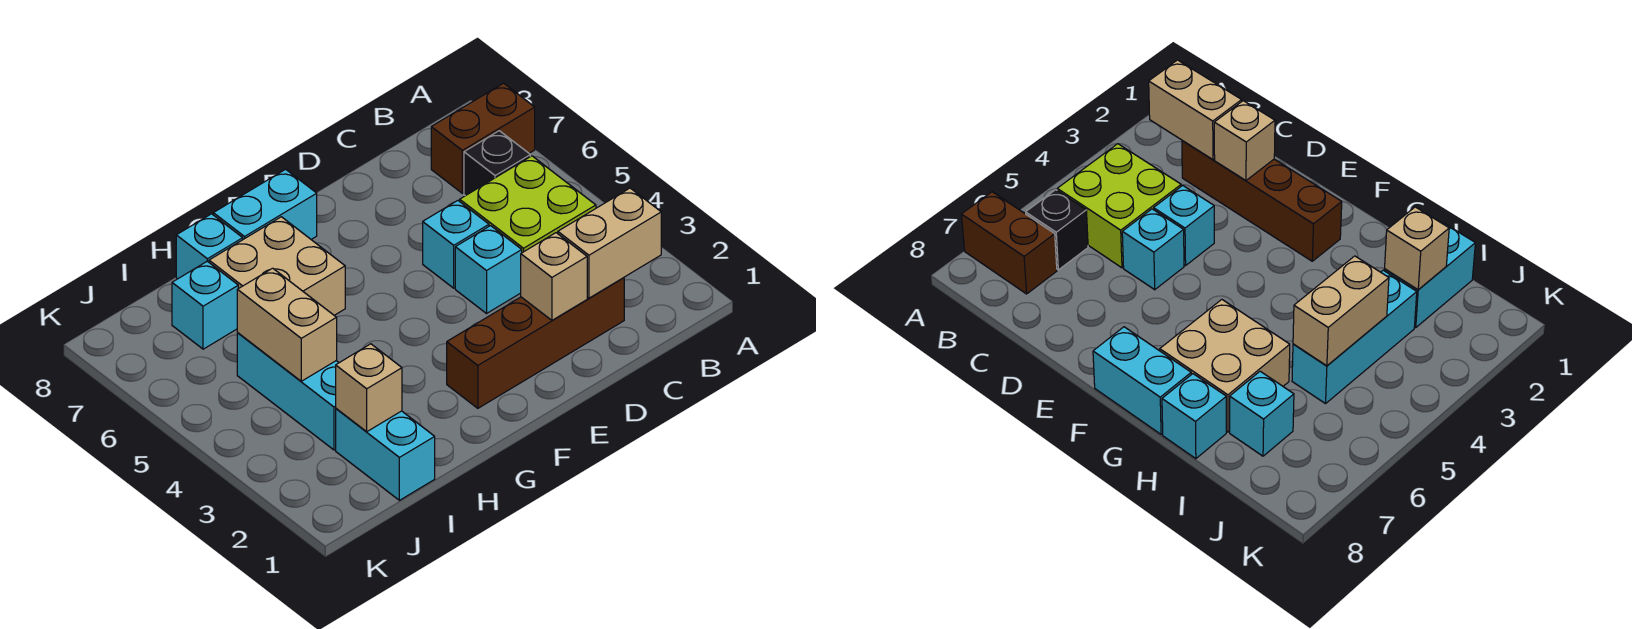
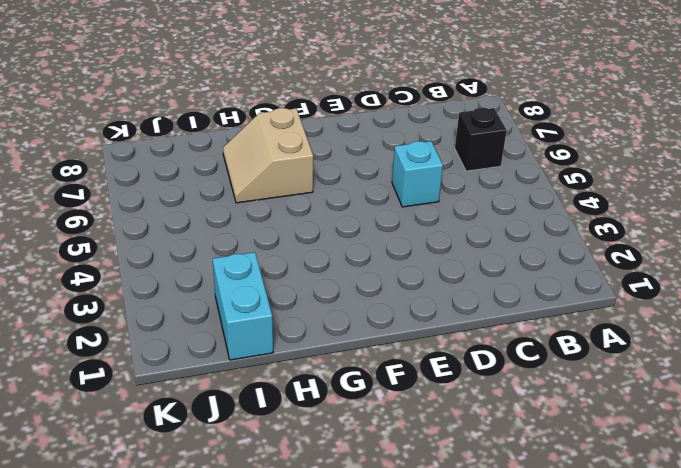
tan slope G6:H7 level 1 top G -> tan brick G6:H7 level 1
none -> brown brick A7:B7 level 1
none -> lime brick B4:C5 level 1
none -> brown brick C2:F2 level 1

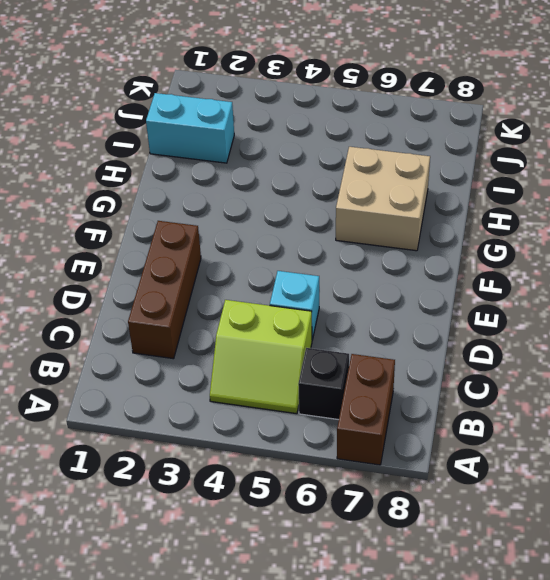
lime slope B4:C5 level 1 top C -> lime brick B4:C5 level 1
brown brick C2:E2 level 1 -> brown brick C2:F2 level 1
none -> cyan brick D4 level 1
none -> cyan brick F8:G8 level 1
none -> cyan brick H8 level 1

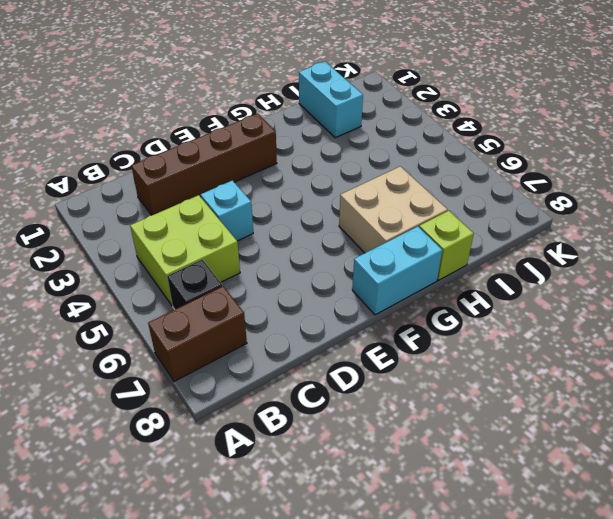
lime brick H8 level 1 -> cyan brick H8 level 1
none -> cyan brick D5 level 1
none -> cyan brick I3:I5 level 1
none -> cyan brick I7 level 1

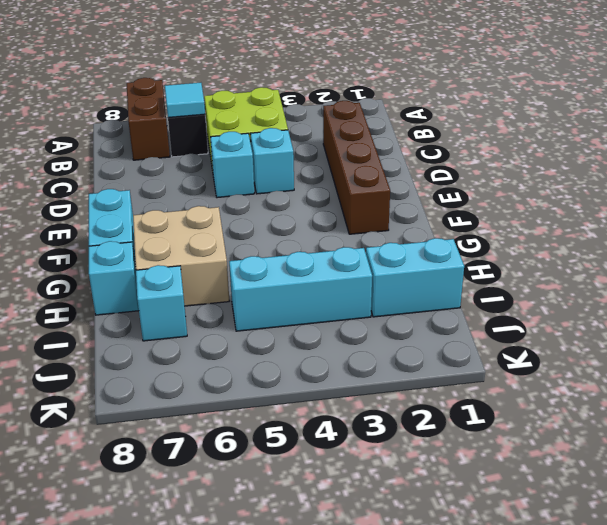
cyan tile B6 level 2 -> none
none -> tan brick B2:C2 level 2
none -> tan brick D2 level 2
none -> tan brick I2 level 2

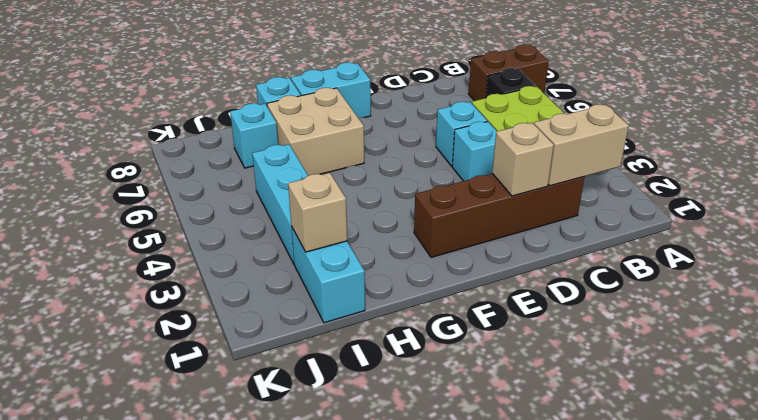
none -> tan brick I4:I5 level 2

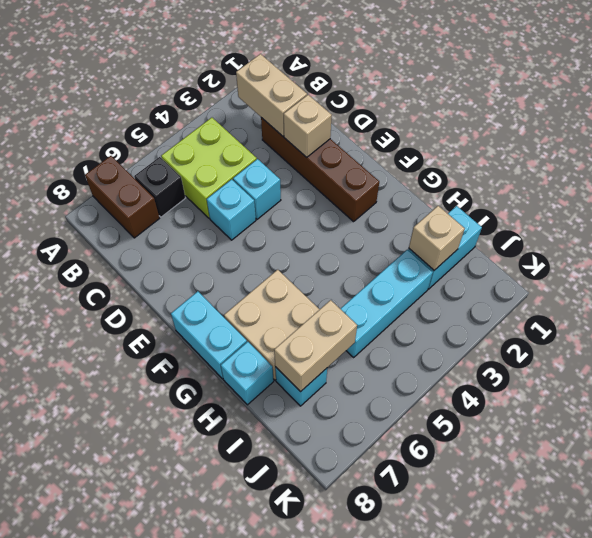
tan brick I6:I7 level 2 -> tan brick I4:I5 level 2

